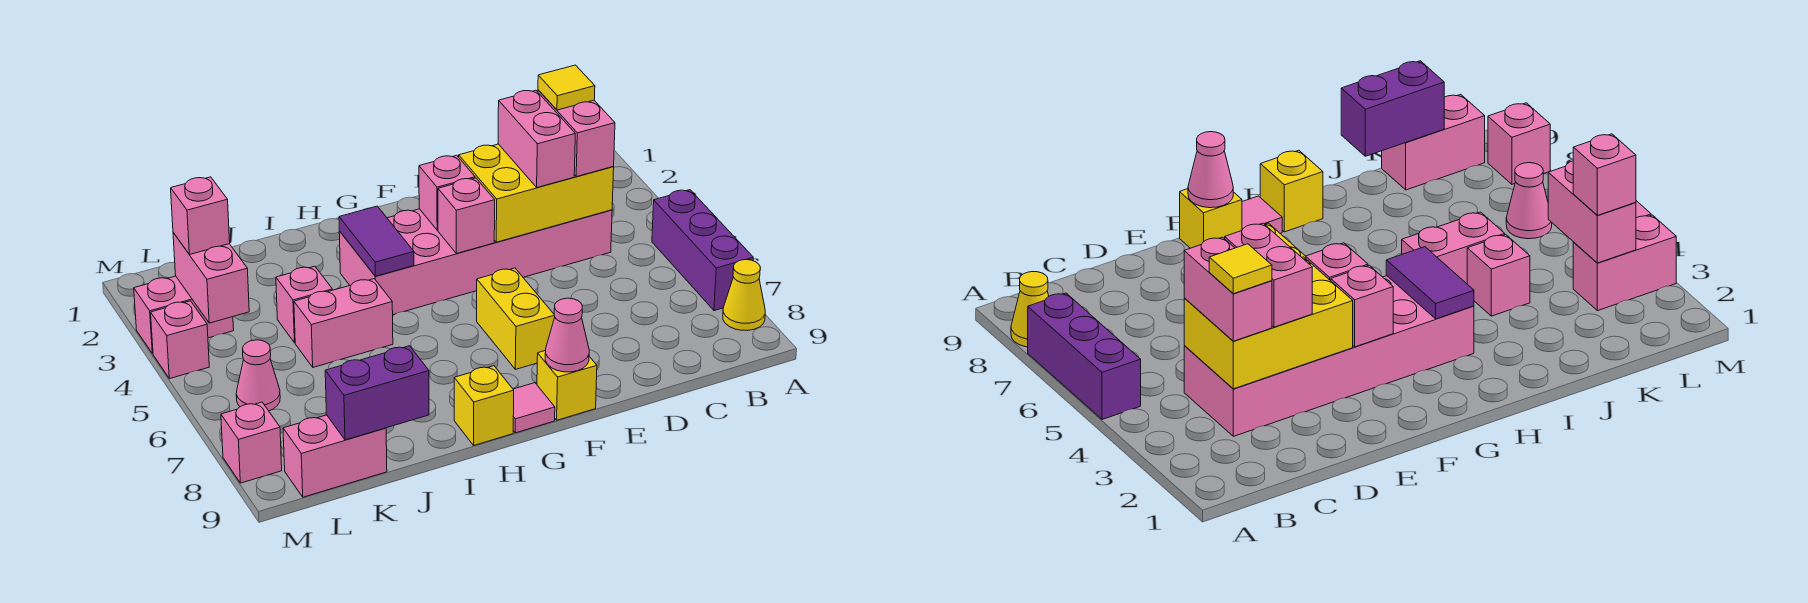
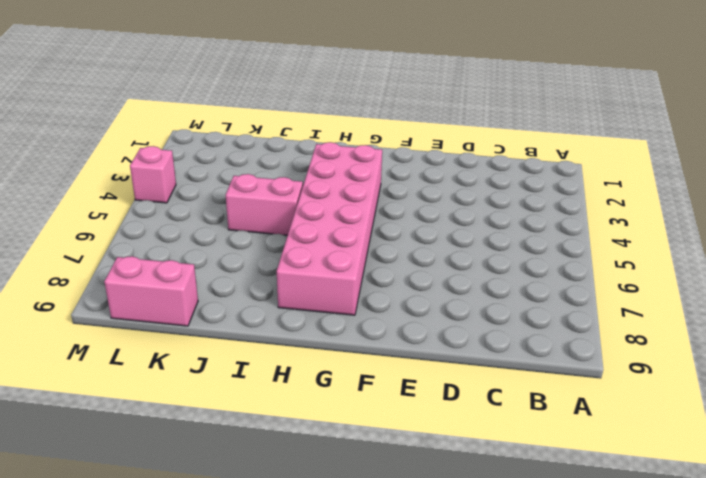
pink brick G3:H8 level 1 -> pink brick C3:H4 level 1
none -> purple brick A5:A7 level 1
none -> yellow cone A8 level 1
none -> yellow brick F6:F7 level 1

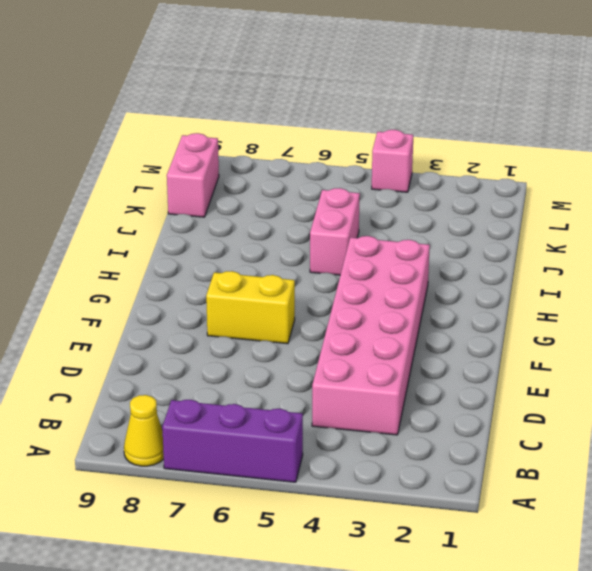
none -> yellow brick F9 level 1
none -> pink tile G9 level 1
none -> yellow brick H9 level 1

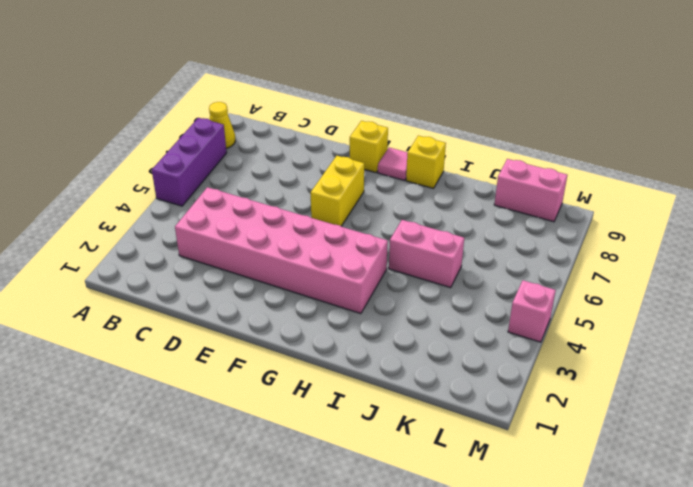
none -> pink brick J4 level 1
none -> pink brick L3:M3 level 1
none -> pink cone L6 level 1

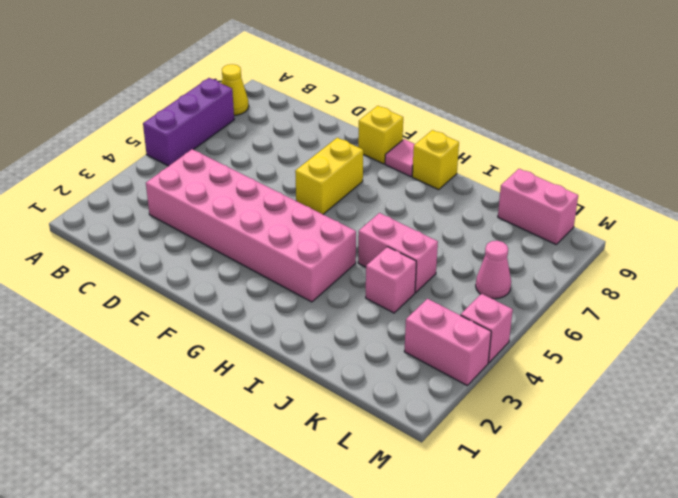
none -> pink brick M8 level 1
none -> yellow brick C3:E4 level 2
none -> pink brick F3 level 2

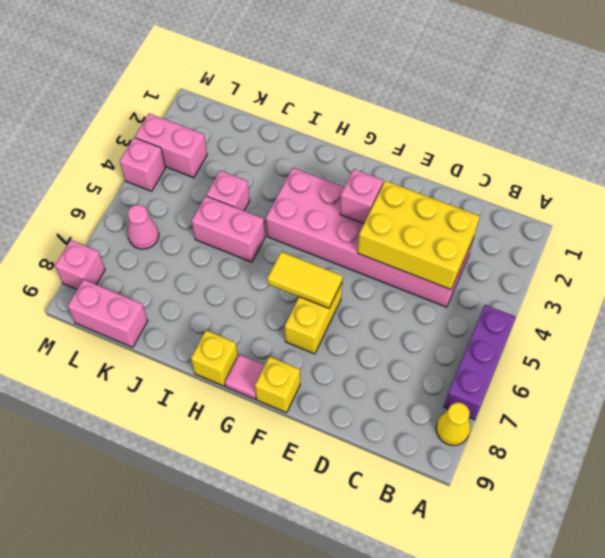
yellow tile F6:G6 level 2 -> none
none -> pink brick F4 level 2
none -> pink cone F9 level 2
none -> purple tile H3:H4 level 2

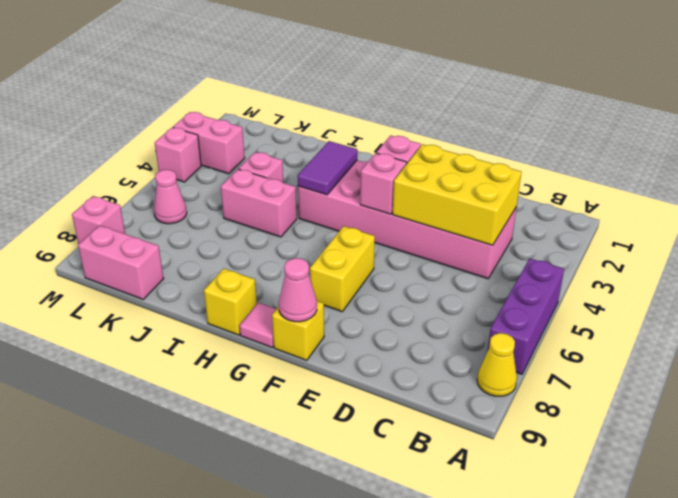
none -> purple brick J9:K9 level 2
none -> pink brick L3:L4 level 2
none -> pink brick C3:C4 level 3

